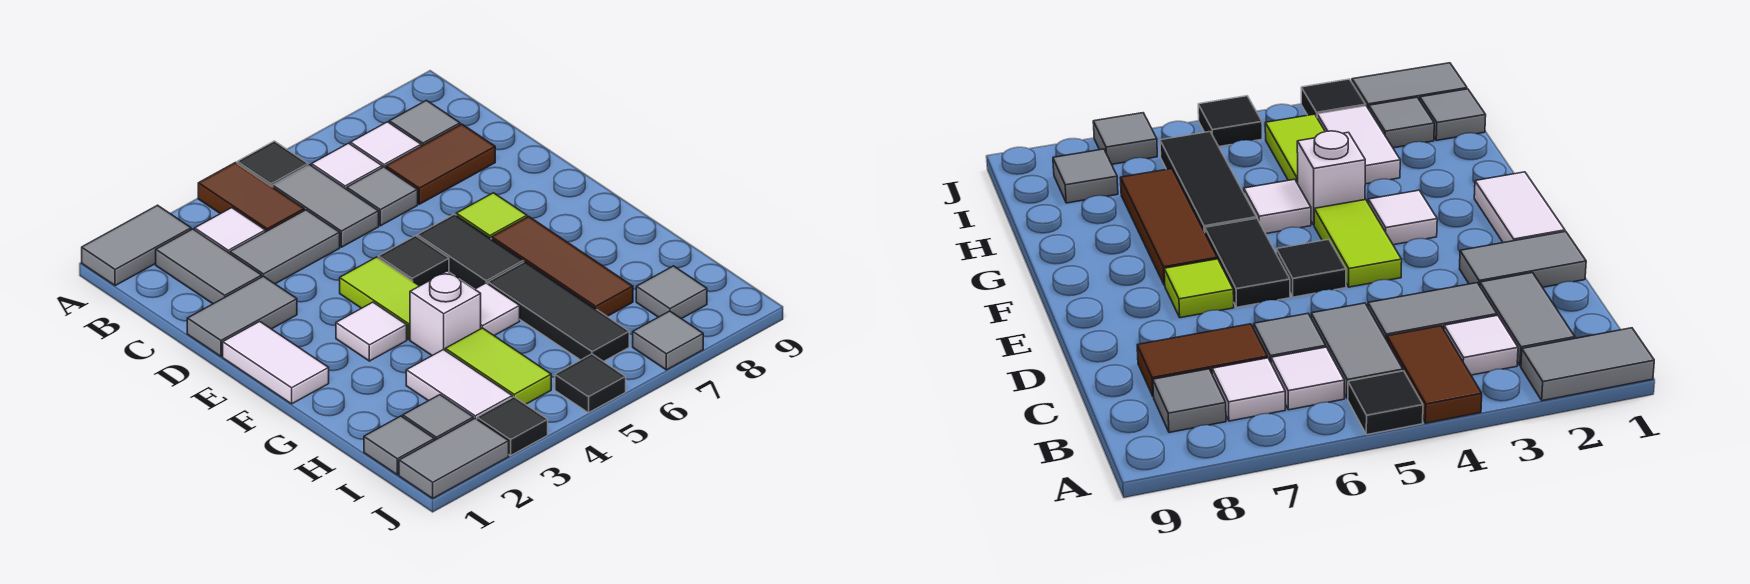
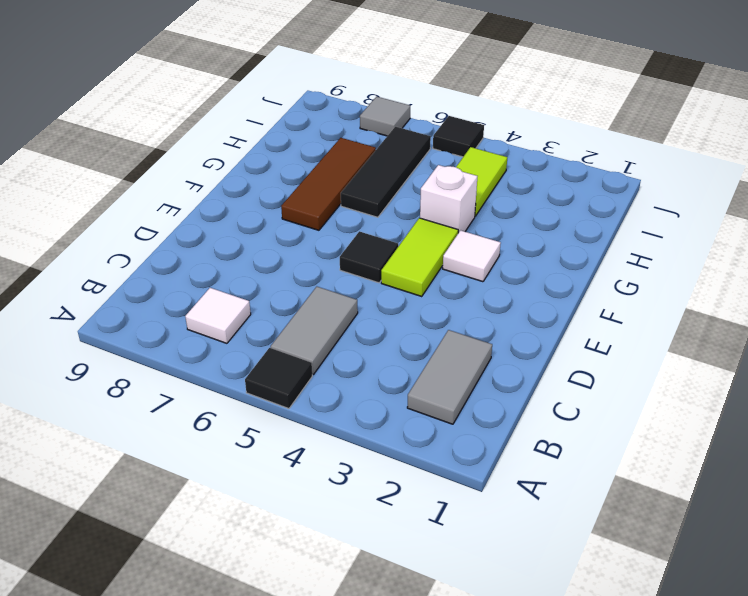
none -> grey tile A1:A2 level 1
none -> brown tile A4:B4 level 1
none -> white tile B3 level 1
none -> white tile B6 level 1

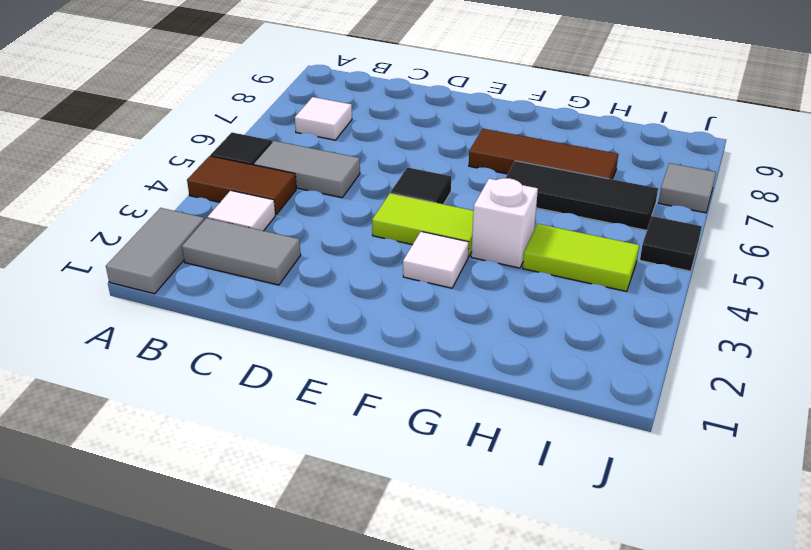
none -> white tile B6 level 1
none -> grey tile B8 level 1
none -> grey tile C3:C4 level 1
none -> grey tile C6 level 1

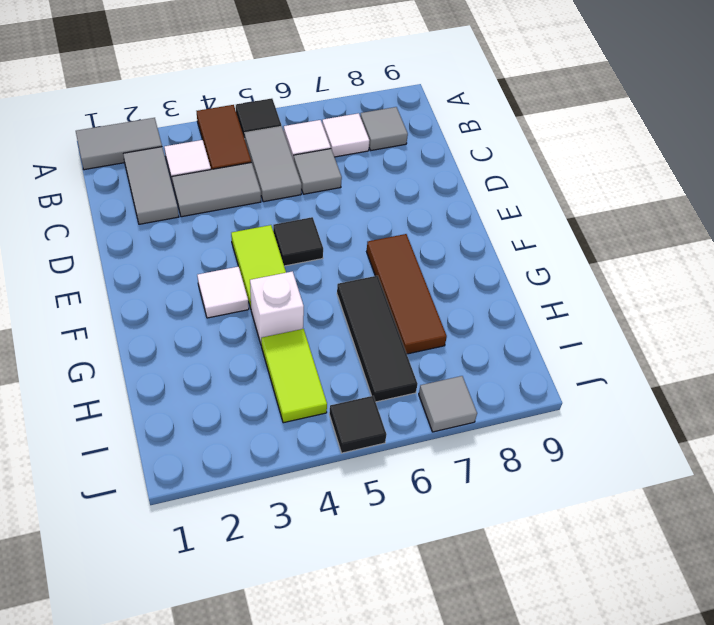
none -> brown tile C7:C8 level 1
none -> grey tile D1:D2 level 1
none -> white tile E1:F1 level 1
none -> black tile E6:F6 level 1

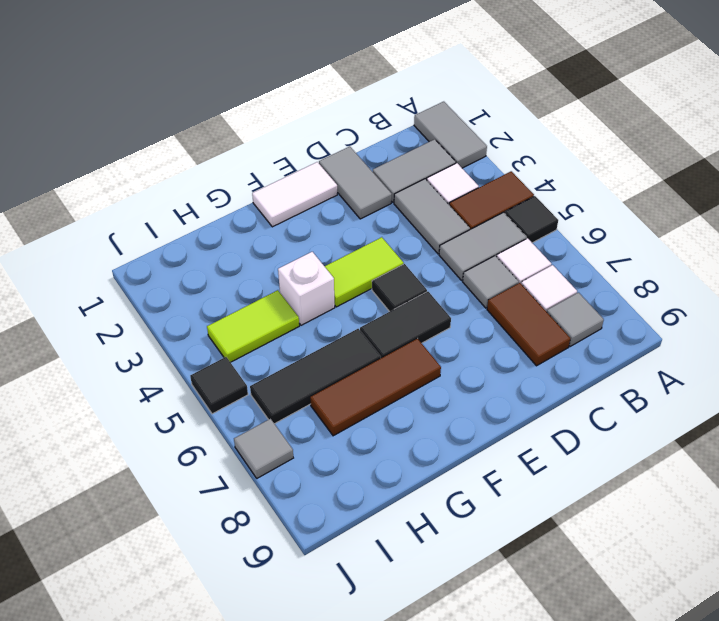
none -> lime tile E7 level 1
none -> white tile F3 level 1
none -> white tile G5 level 1
none -> white tile H3:I3 level 1

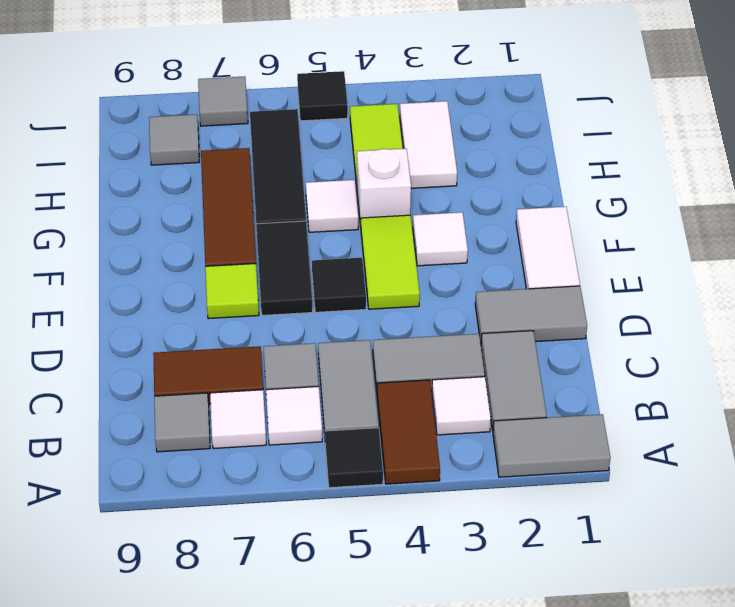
none -> grey tile I1 level 1
none -> grey tile I2 level 1
none -> grey tile J1:J2 level 1
none -> black tile J3 level 1

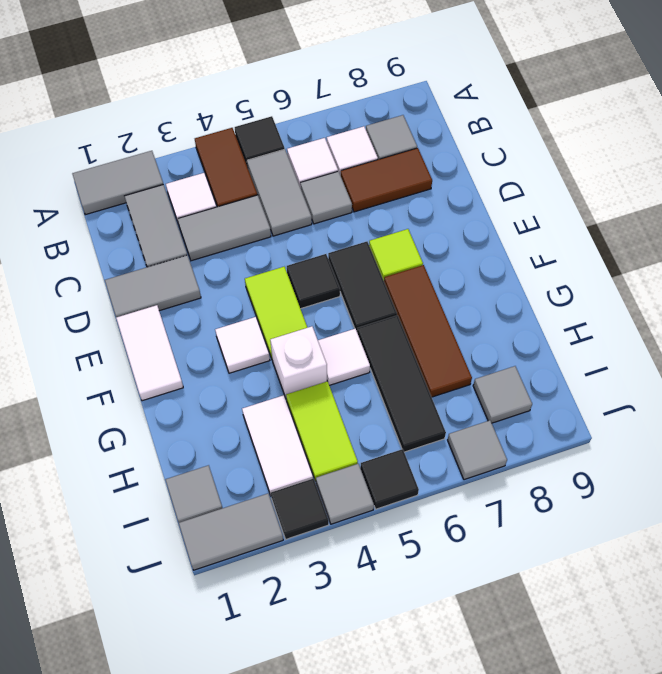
grey tile J4 level 1 -> grey tile I2 level 1

